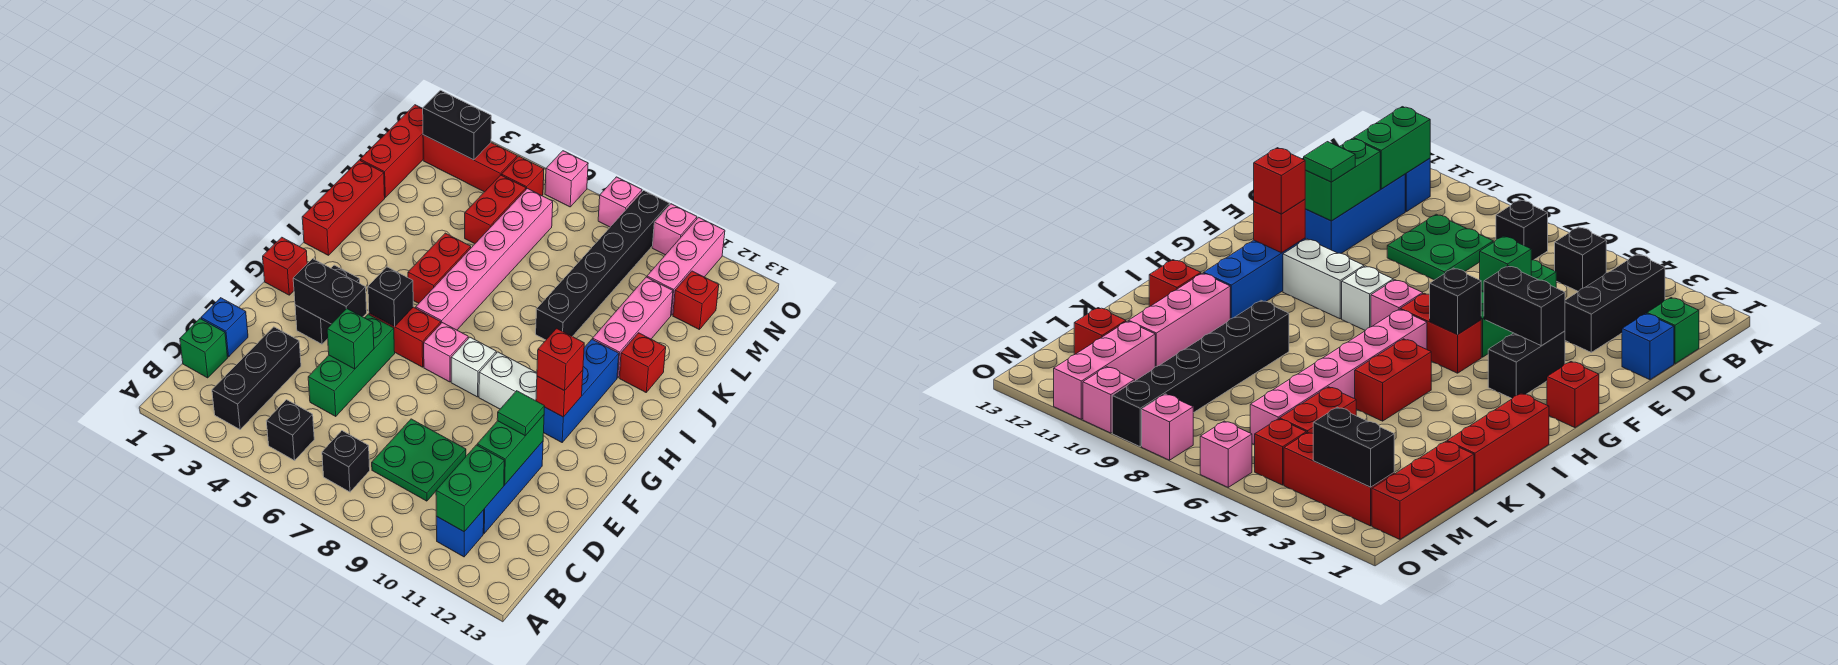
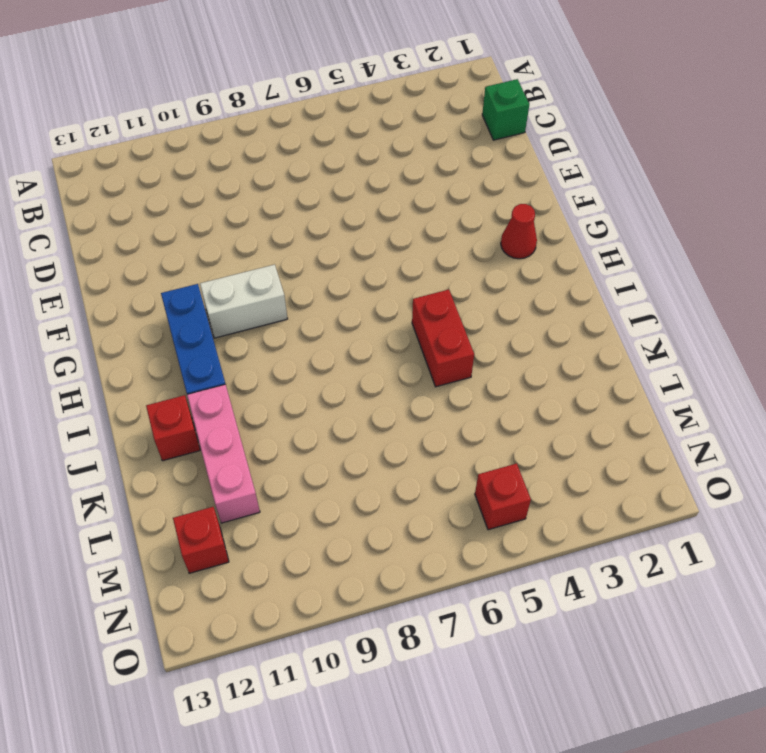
red cone G2 level 1 -> none
none -> black brick B3:D3 level 1
none -> black brick B5 level 1
none -> black brick B7 level 1
none -> blue brick B11 level 1

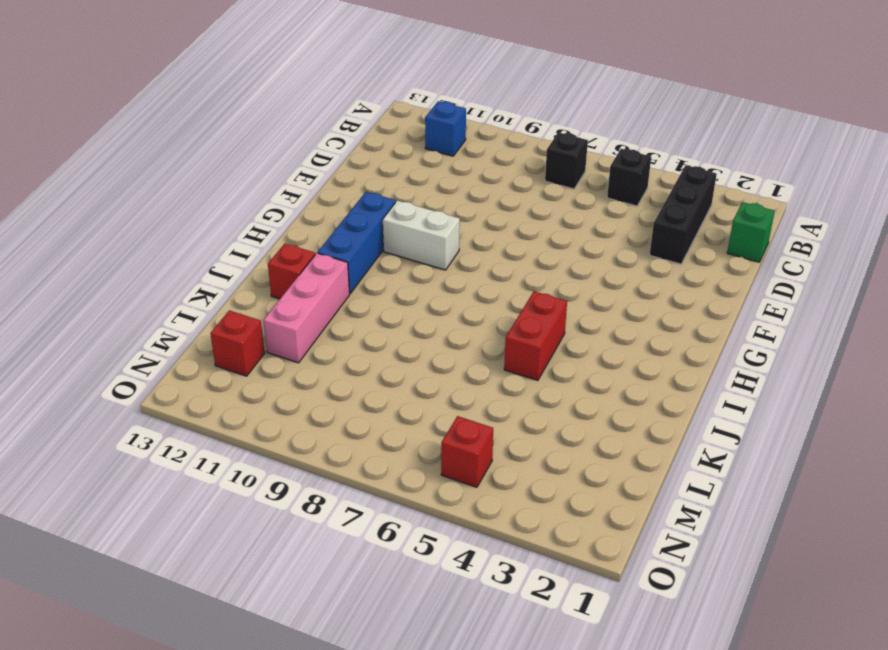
none -> green plate C8:D9 level 1
none -> blue brick C11:E11 level 1
none -> blue brick D1 level 1
none -> green brick D5:F5 level 1

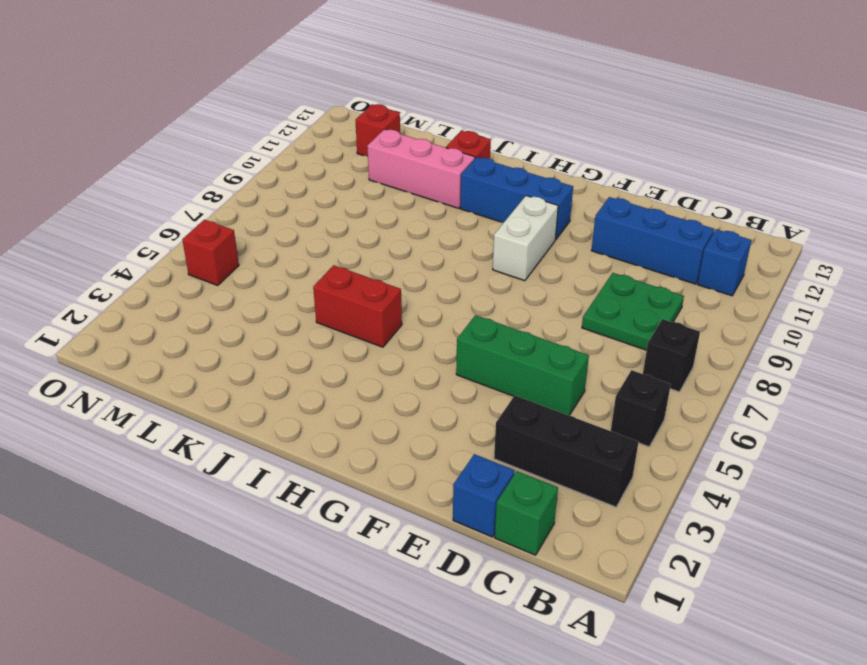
none -> black brick F3:G3 level 1
none -> red brick G1 level 1
none -> red brick G5:G6 level 1
none -> pink brick G7 level 1

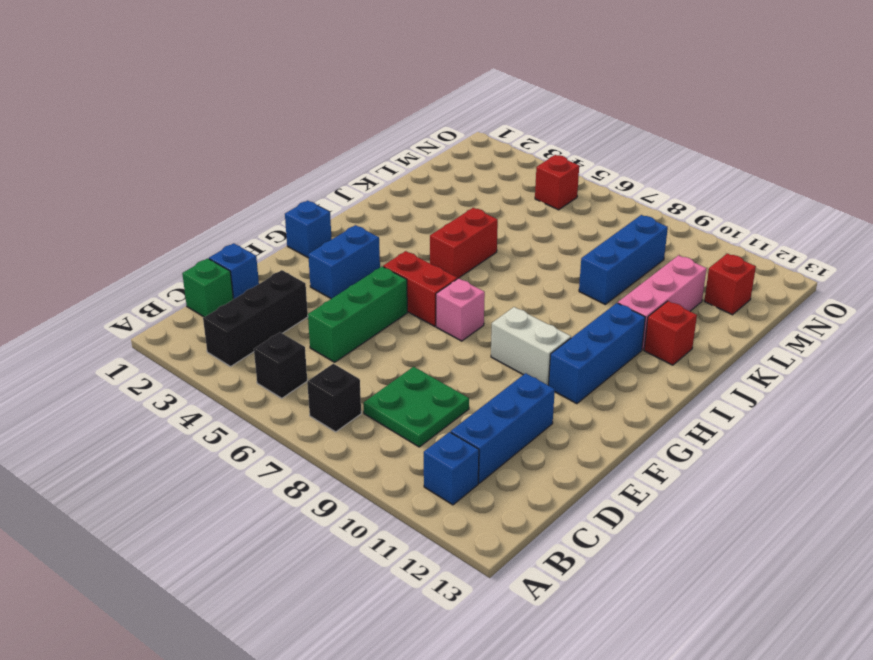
blue brick F3:G3 level 1 -> black brick F3:G3 level 1
blue brick G1 level 1 -> red brick G1 level 1
blue brick K9:M9 level 1 -> black brick J9:O9 level 1
none -> white brick G8 level 1
none -> pink brick H6:M6 level 1
none -> red brick I1:K1 level 1
none -> red brick L1:N1 level 1

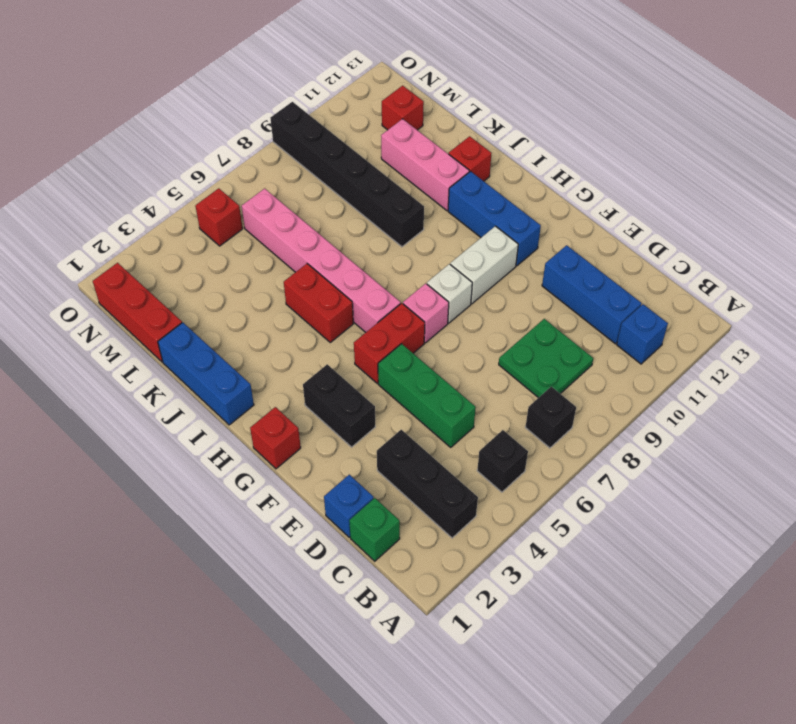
blue brick I1:K1 level 1 -> red brick I1:K1 level 1
none -> red brick L5:M5 level 1
none -> pink brick M11:O11 level 1
none -> red brick N2:N4 level 1
none -> pink brick O6 level 1

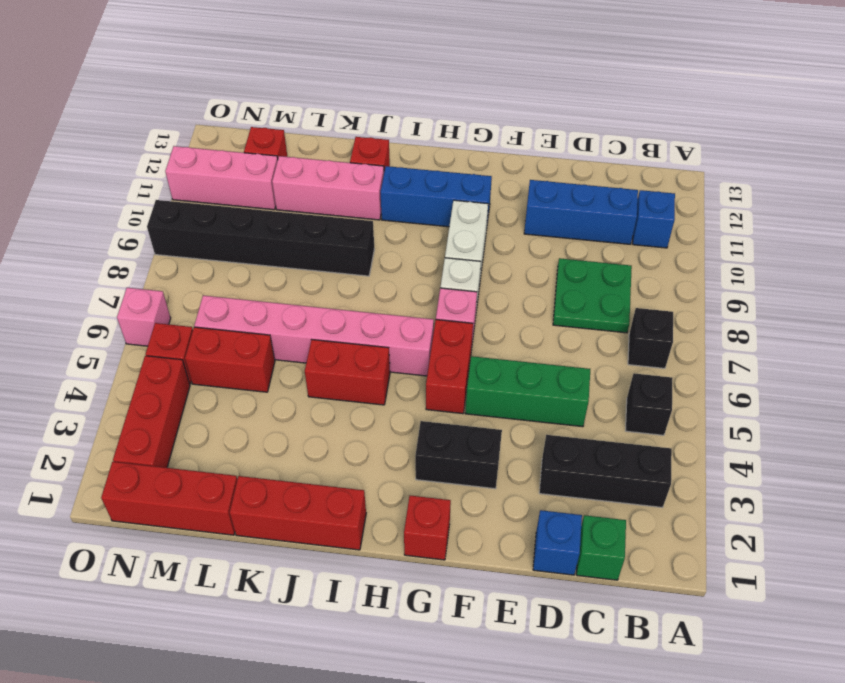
none -> pink brick O8 level 1
none -> pink brick O10 level 1
none -> green brick B11:C11 level 2
none -> green brick D11:E11 level 2

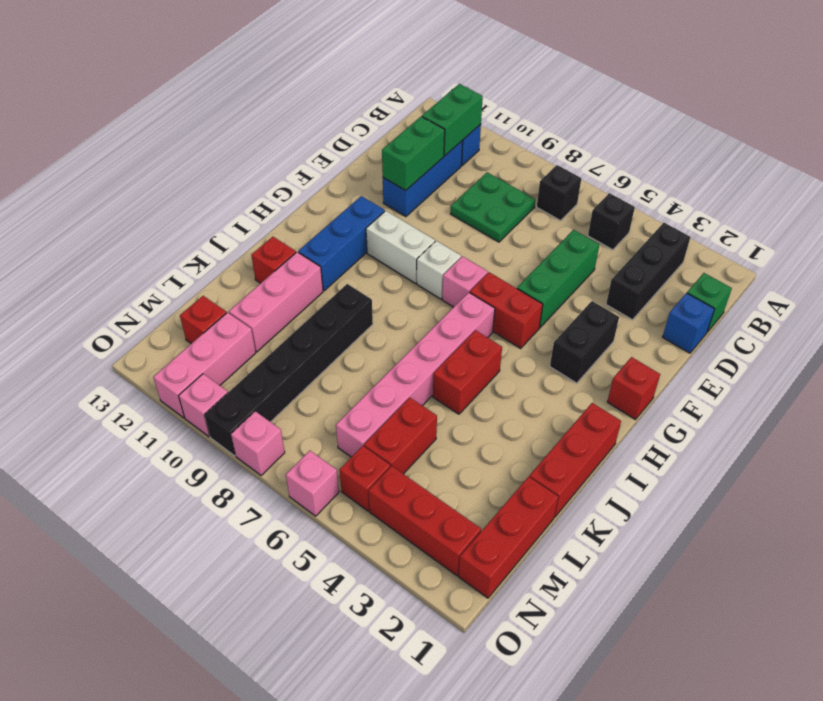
none -> green brick E5 level 2
none -> black brick F3:F4 level 2
none -> black brick G5 level 2
none -> red brick G11 level 2

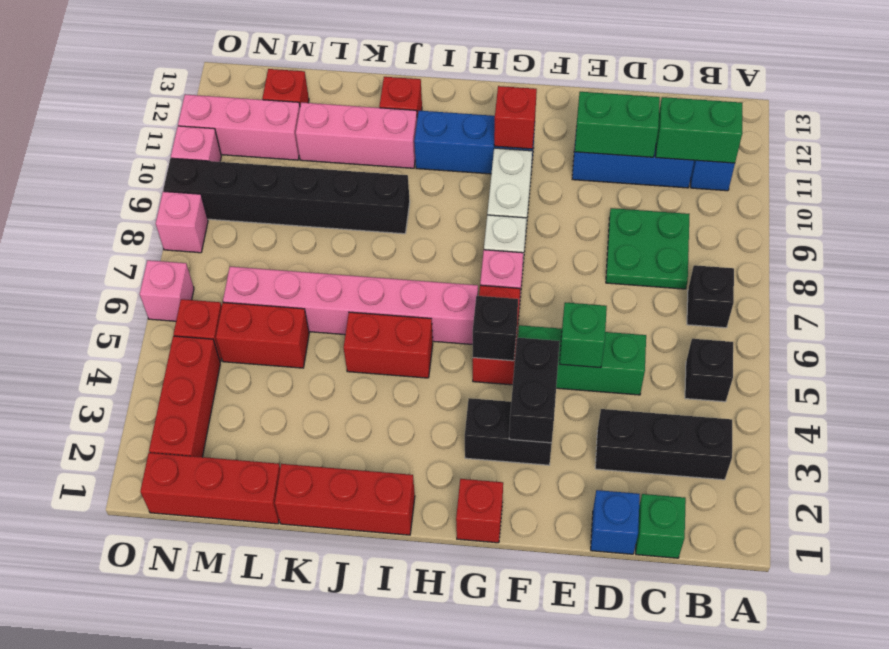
none -> black brick N2:N3 level 2
none -> green tile E11 level 3
none -> red brick G11 level 3

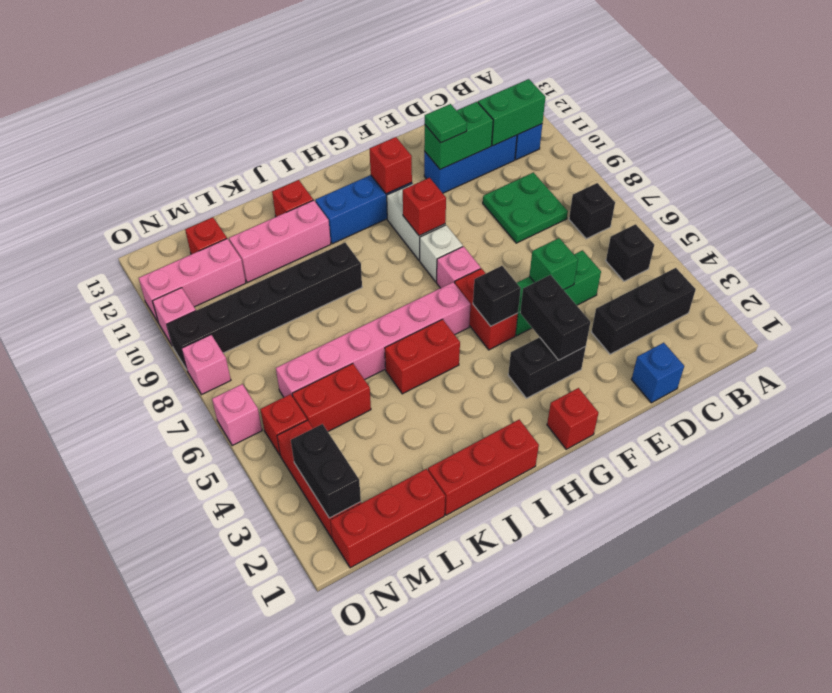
red brick G9 level 2 -> red brick G11 level 3
none -> green brick C1 level 1

